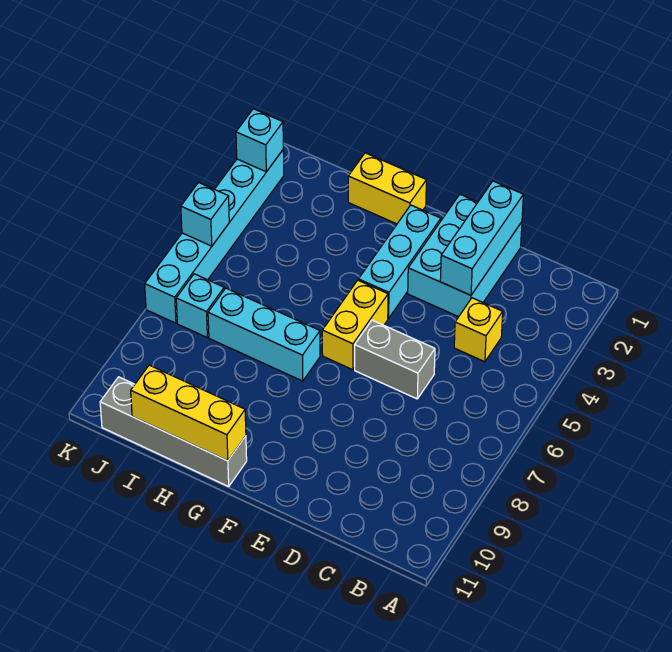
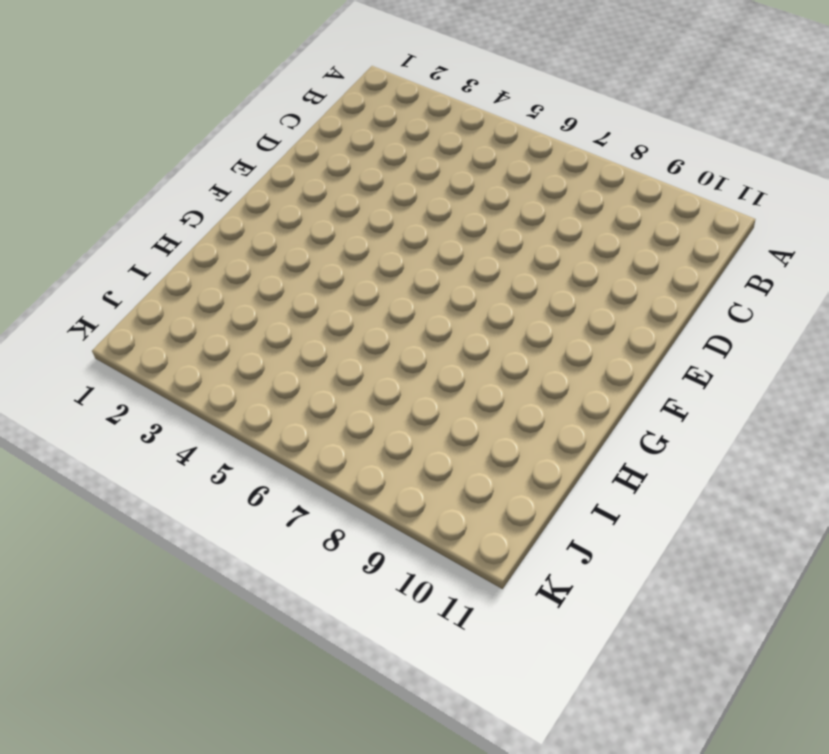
none -> yellow brick C4 level 1
none -> cyan brick D1:E3 level 1
none -> grey brick D6:E6 level 1

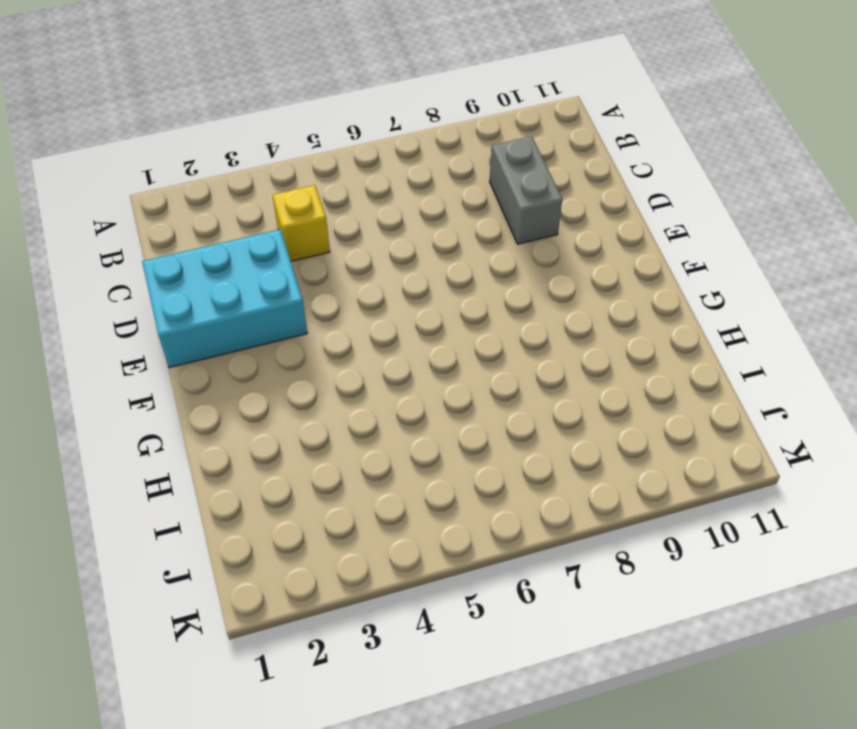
grey brick C9:D9 level 1 -> grey brick D6:E6 level 1
none -> cyan brick F2:F4 level 1
none -> yellow brick F5:F6 level 1
none -> yellow brick G1:H1 level 1

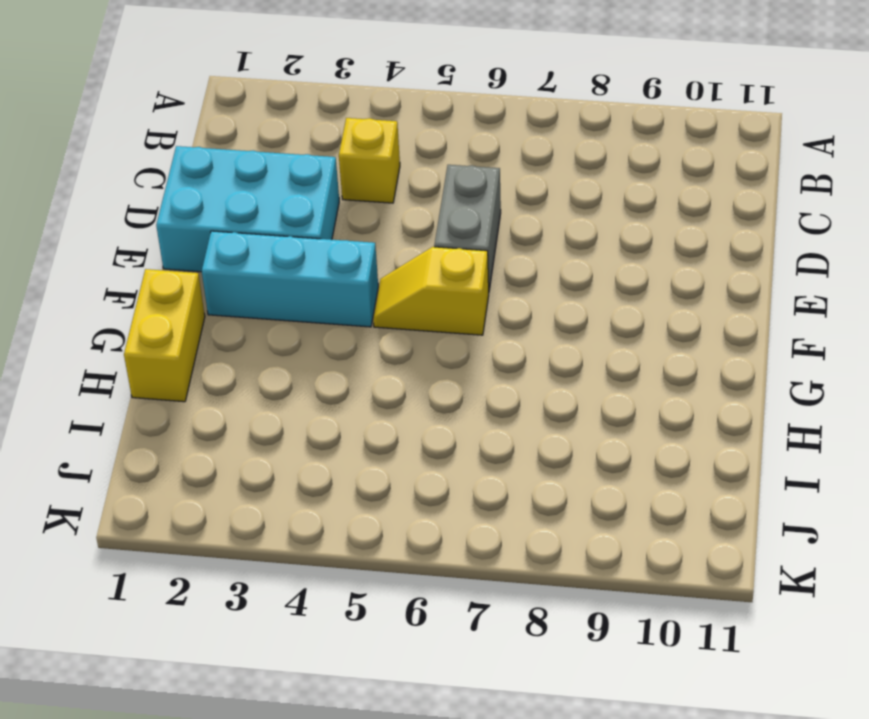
yellow slope F5:F6 level 1 top 6 -> yellow brick F5:F6 level 1
none -> cyan brick G7:I7 level 1
none -> grey brick G11:J11 level 1
none -> cyan brick J7 level 1

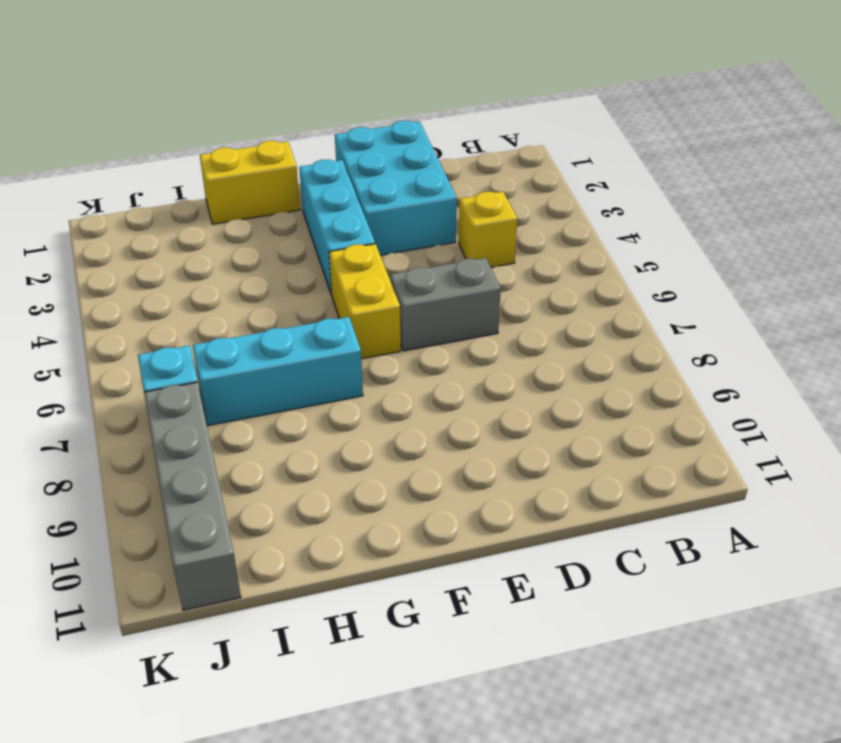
grey brick J8:J11 level 1 -> grey brick G11:J11 level 1
none -> cyan brick K2:K7 level 1
none -> cyan brick D1:D3 level 2
none -> yellow brick G11:I11 level 2

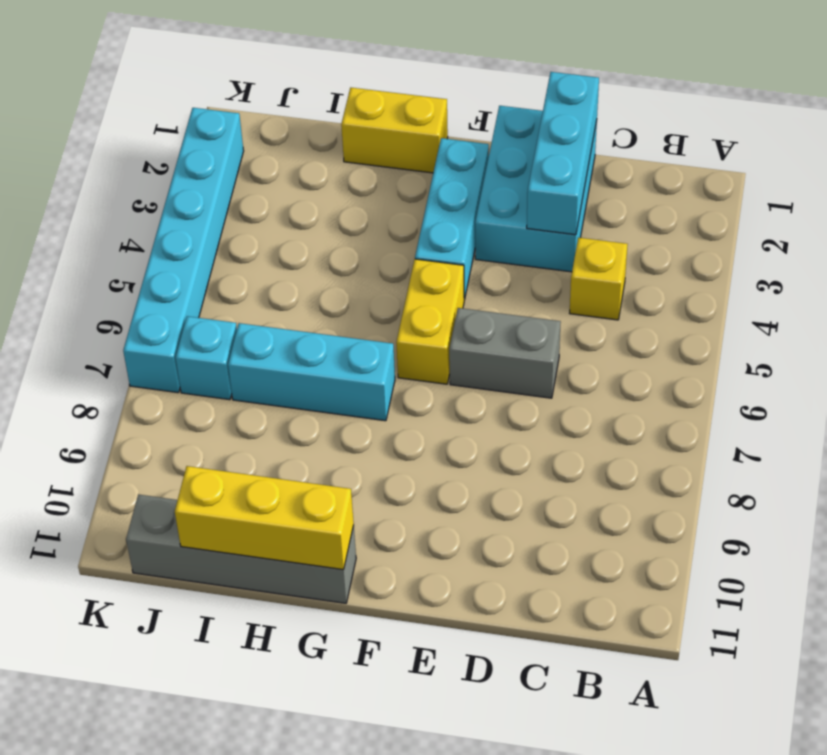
none -> cyan brick K2 level 2
none -> cyan brick K5 level 2

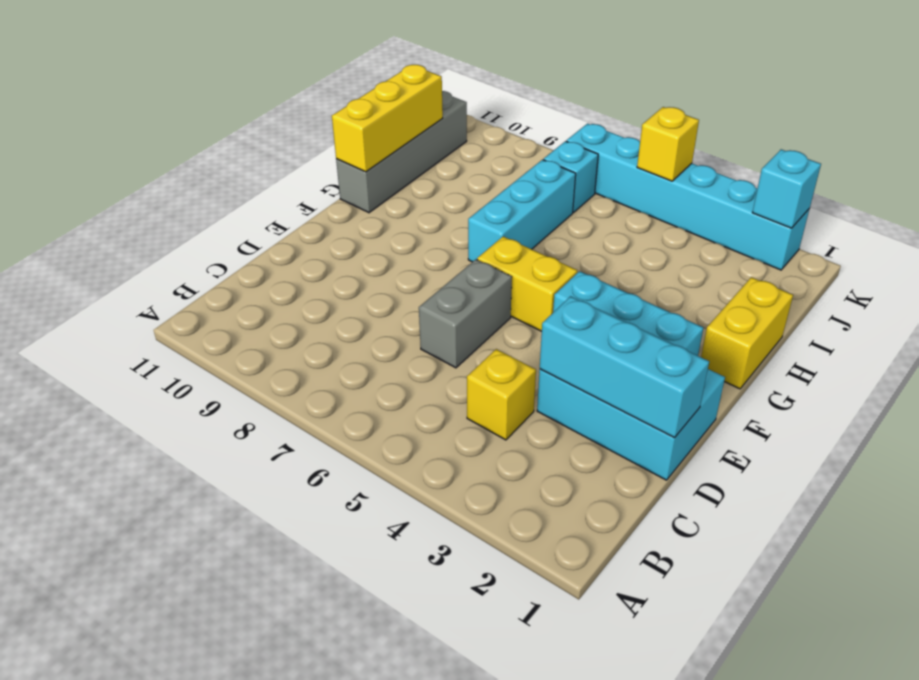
yellow brick K5 level 2 -> cyan brick K5 level 2

